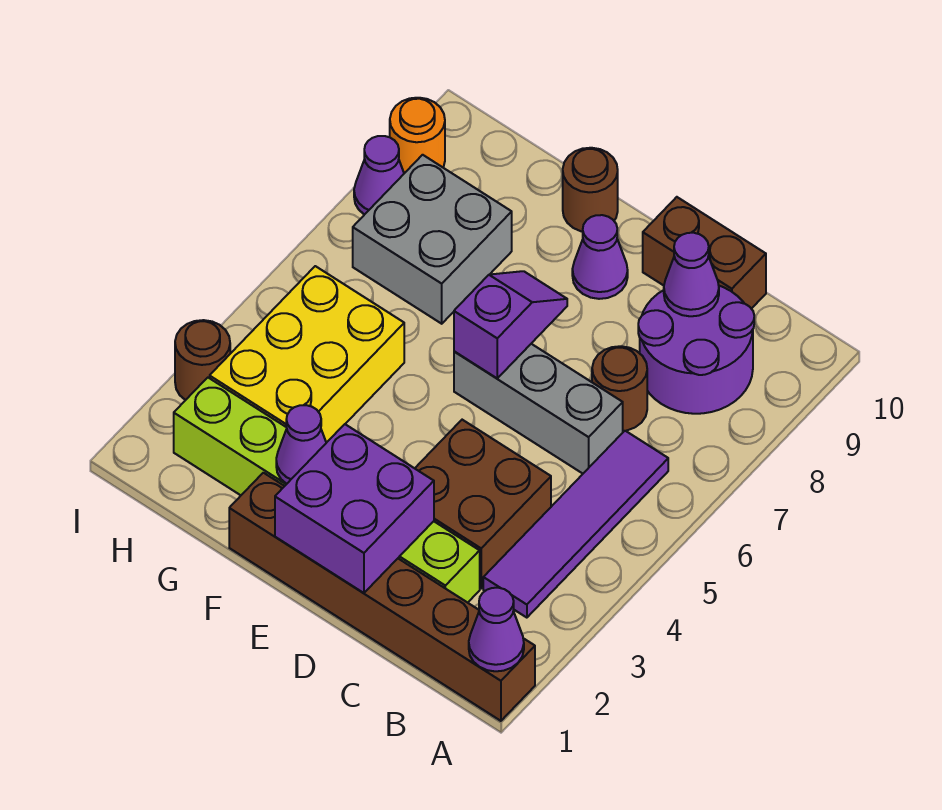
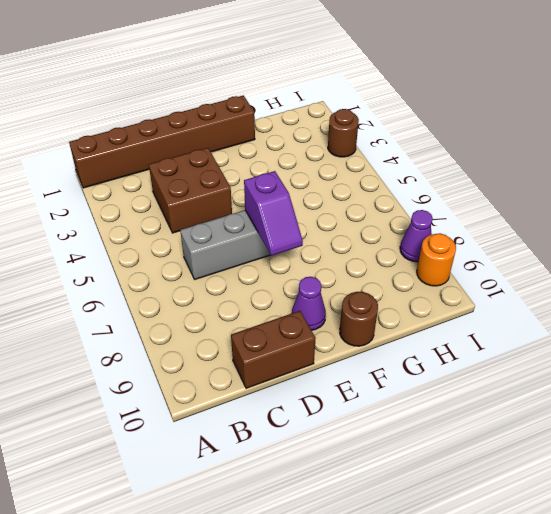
none -> purple tile B3:B6 level 1
none -> purple round brick B8:C9 level 1
none -> lime brick C2:H2 level 1

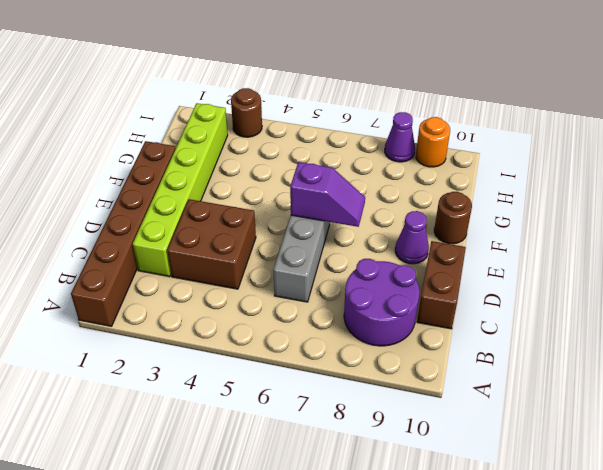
none -> purple tile B3:B6 level 1
none -> brown round brick C7 level 1
none -> yellow brick G3:H5 level 1

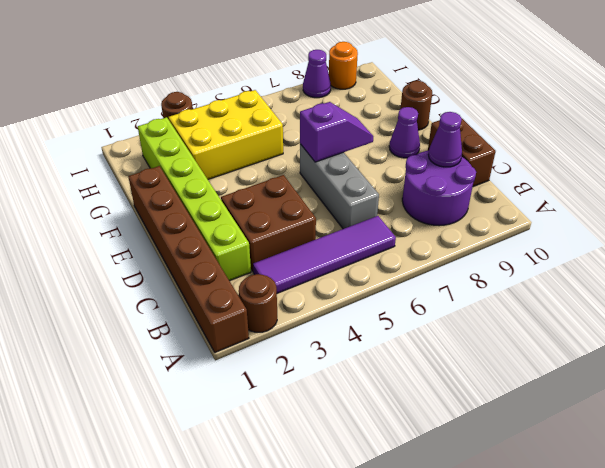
brown round brick A2 level 1 -> brown round brick C7 level 1
none -> grey brick G7:H8 level 1
none -> purple cone A1 level 2
none -> purple brick D1:E2 level 2

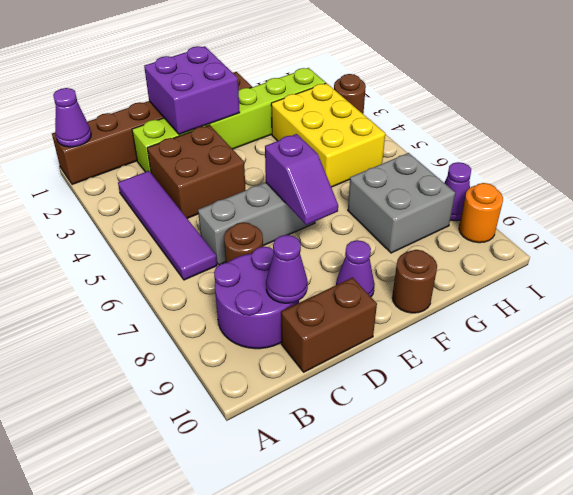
none -> purple cone F2 level 2

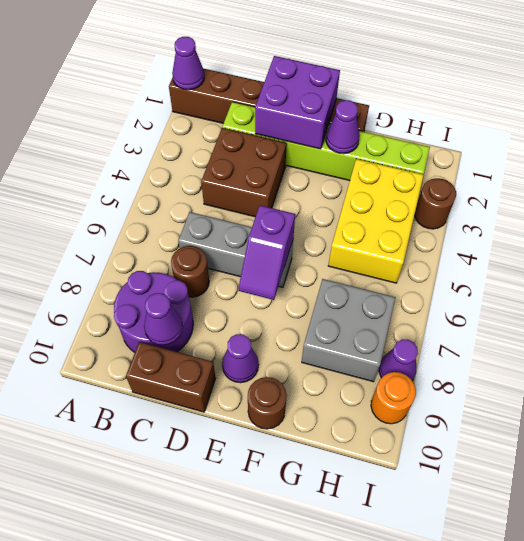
none -> purple tile B3:B6 level 1

